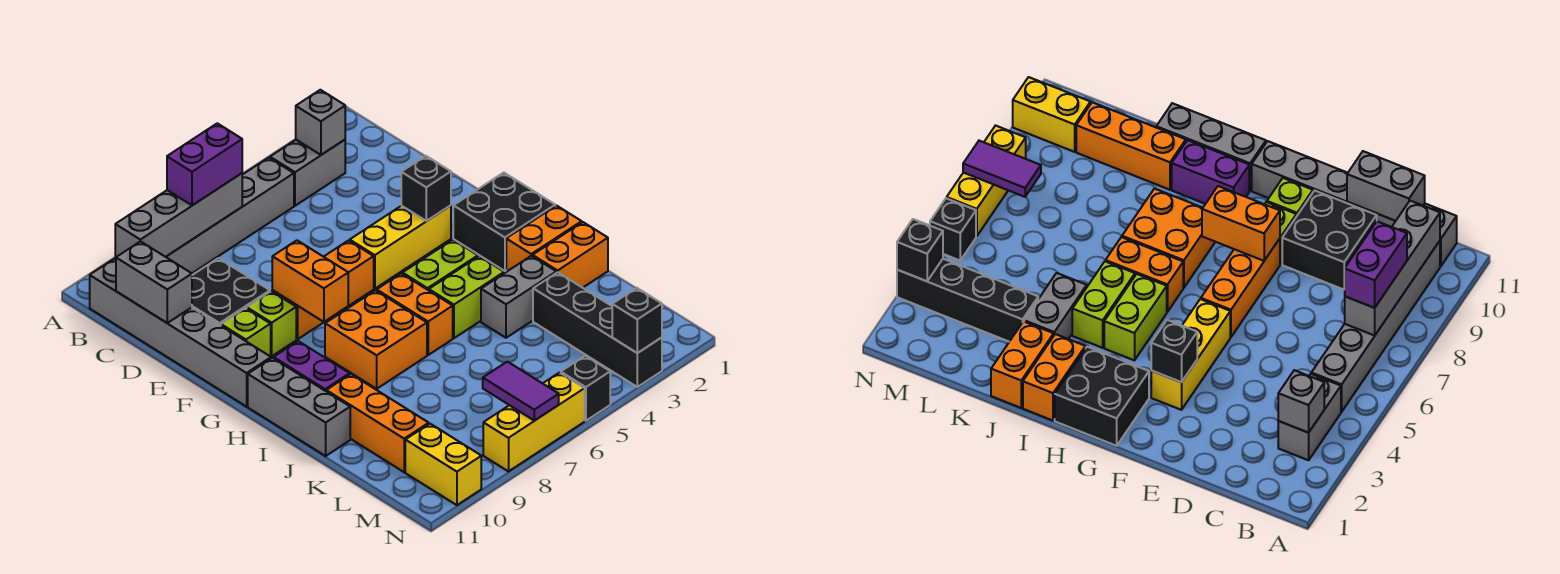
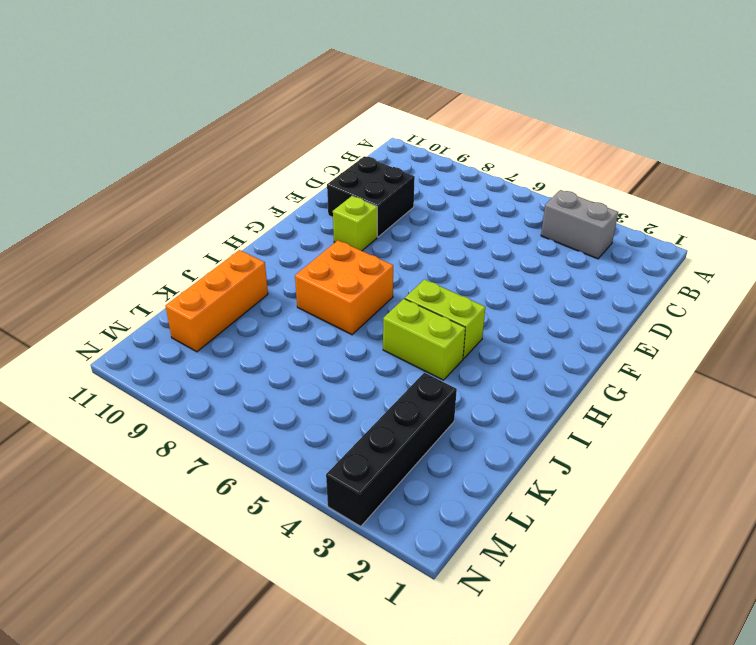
none -> grey brick B5:B10 level 1
none -> grey brick B11:G11 level 1
none -> yellow brick F3:F5 level 1
none -> orange brick F6:F8 level 1

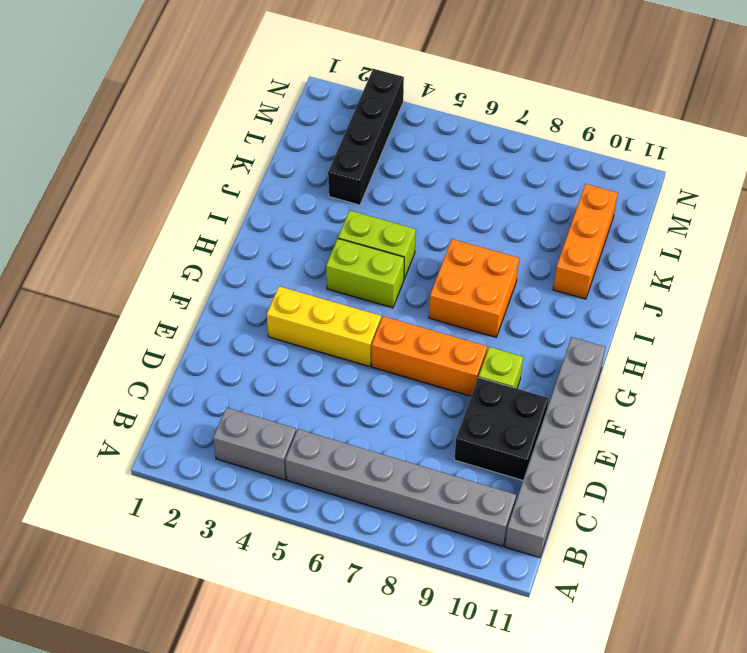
none -> lime brick F10 level 1
none -> black brick G1:H2 level 1
none -> orange brick H6:I6 level 1
none -> purple brick H10:I10 level 1

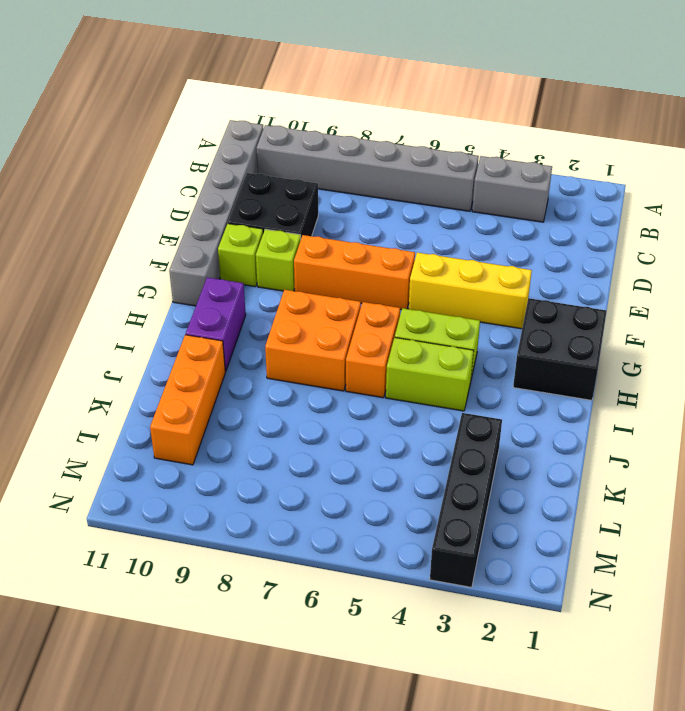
none -> grey brick H11:J11 level 1
none -> orange brick I1:I2 level 1
none -> orange brick J1:J2 level 1
none -> grey brick J3:J4 level 1

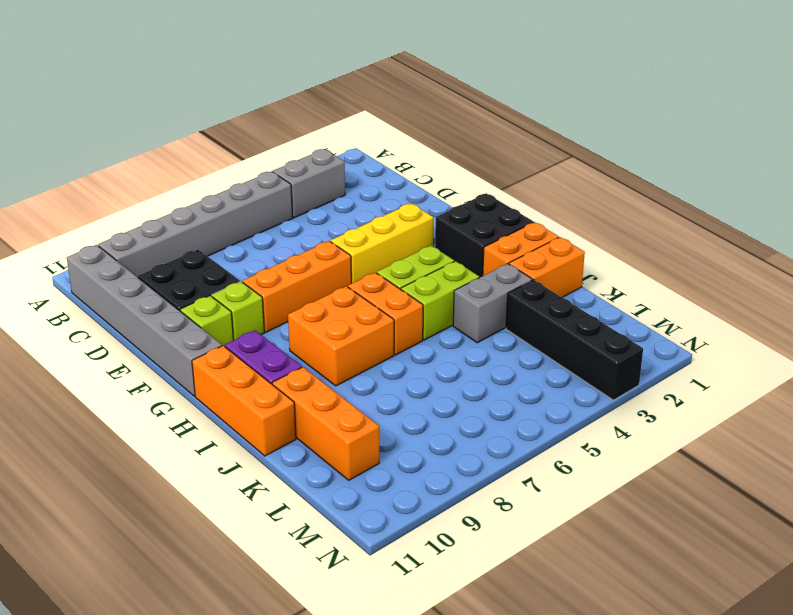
orange brick H11:J11 level 1 -> grey brick H11:J11 level 1
none -> yellow brick M10:N10 level 1
none -> black brick N5 level 1
none -> yellow brick N6:N8 level 1
none -> grey brick B3 level 2

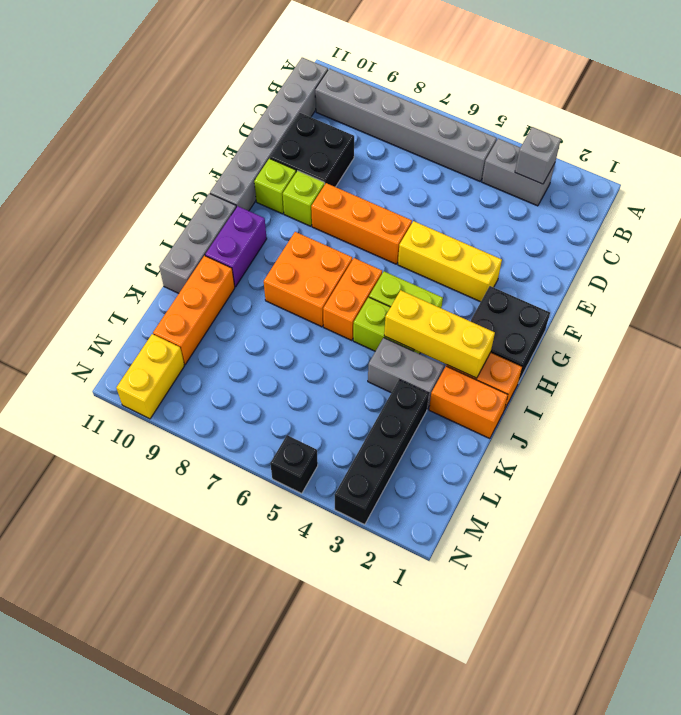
yellow brick I2:I4 level 2 -> yellow brick N6:N8 level 1
none -> grey brick B7:B10 level 2
none -> grey brick C11:D11 level 2
none -> black brick F3 level 2
none -> orange brick F8:G8 level 2

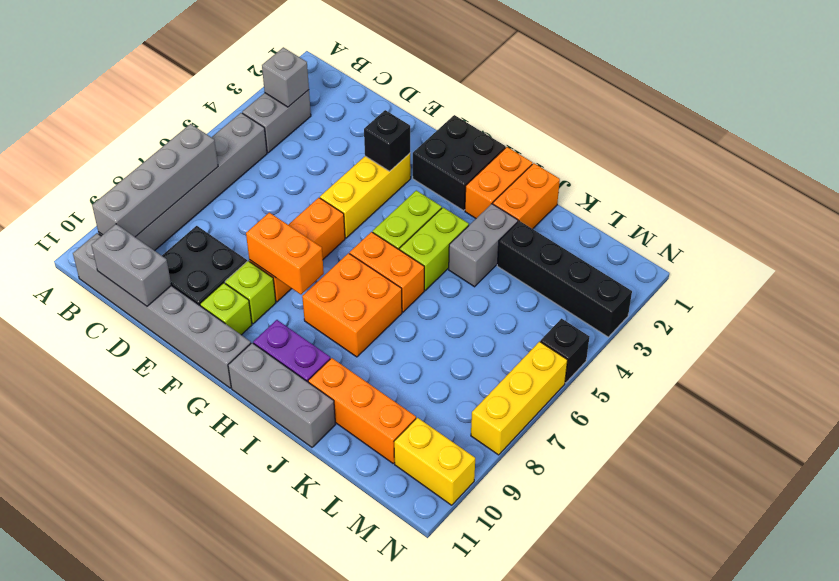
none -> purple tile M7:N7 level 2
none -> black brick N3 level 2
none -> purple brick B7:B8 level 3

